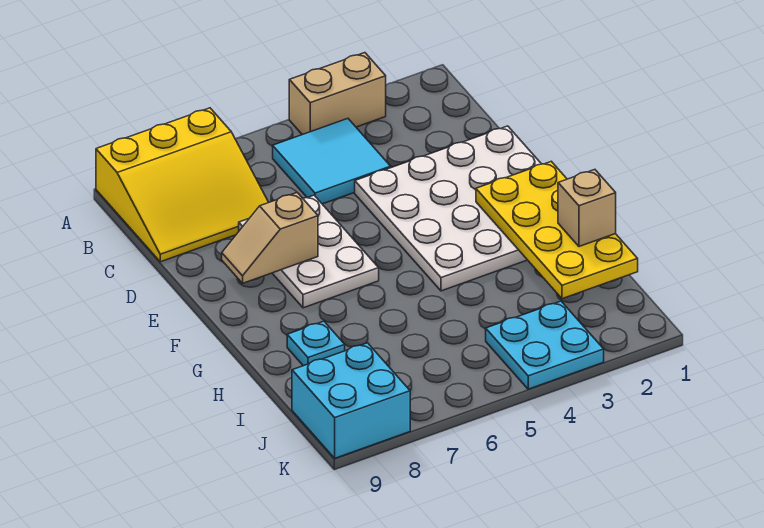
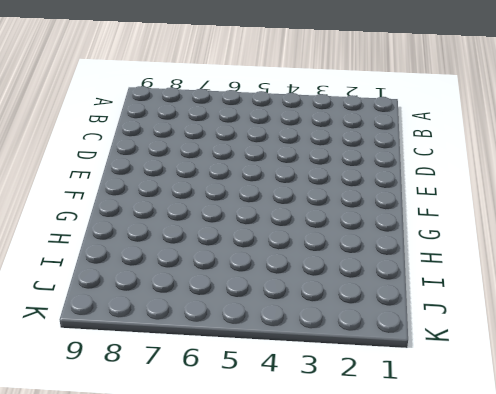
none -> tan brick A3:A4 level 1
none -> yellow slope A7:C9 level 1 top A

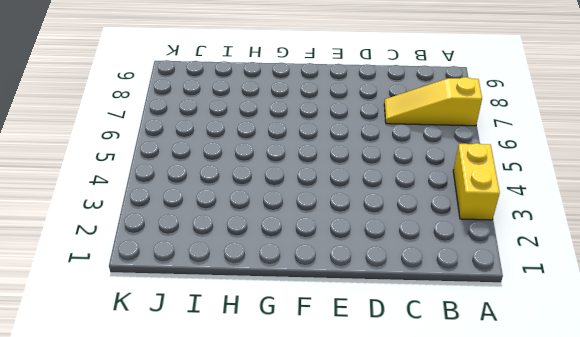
yellow brick A3:A4 level 1 -> tan brick A3:A4 level 1
yellow slope A7:C7 level 1 top A -> yellow slope A7:C9 level 1 top A
none -> cyan tile B4:C5 level 1
none -> white plate D1:G4 level 1

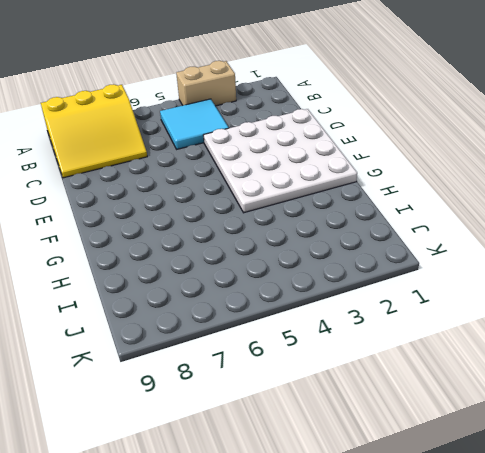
none -> white plate D6:F7 level 1
none -> cyan plate H8 level 1

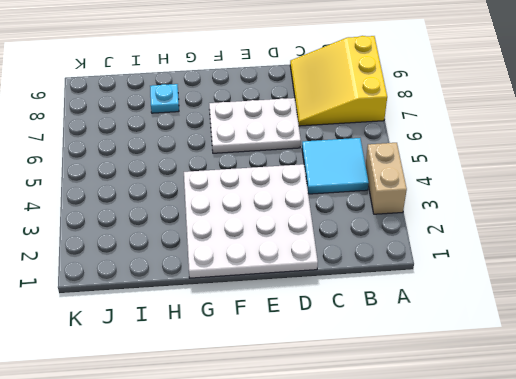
none -> cyan plate J3:K4 level 1
none -> cyan brick J8:K9 level 1

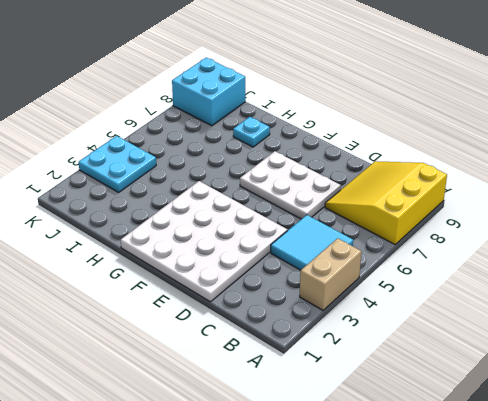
none -> tan slope E7:E8 level 2 top 7
none -> yellow plate F1:I2 level 2

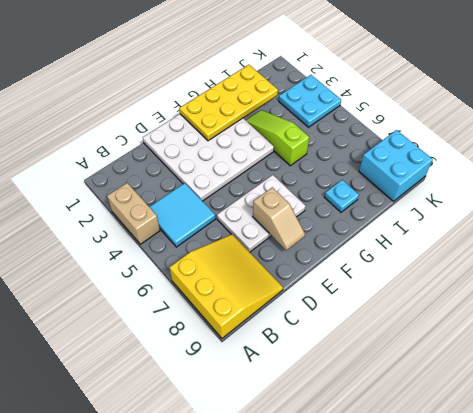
lime slope H3:H5 level 1 top 5 -> none
none -> tan brick H1 level 3

